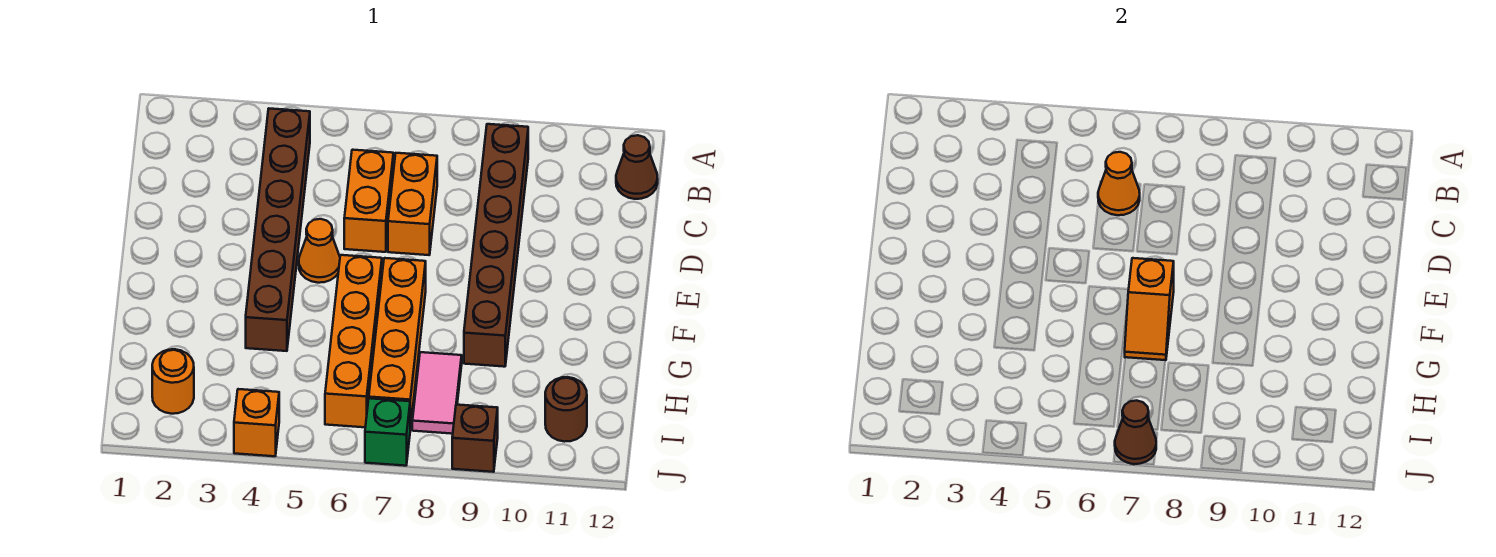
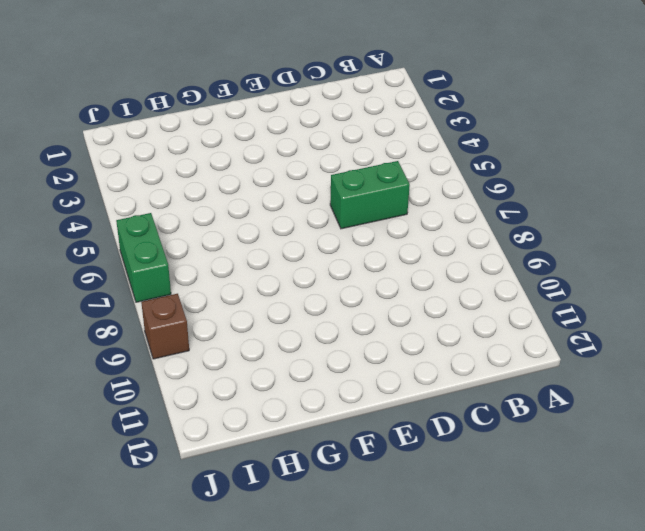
green brick C6:D6 level 1 -> orange brick C6:D6 level 1
green brick J6:J7 level 1 -> green brick J7 level 1
none -> brown brick B4:G4 level 1
none -> brown brick B9:G9 level 1
none -> brown cone B12 level 1

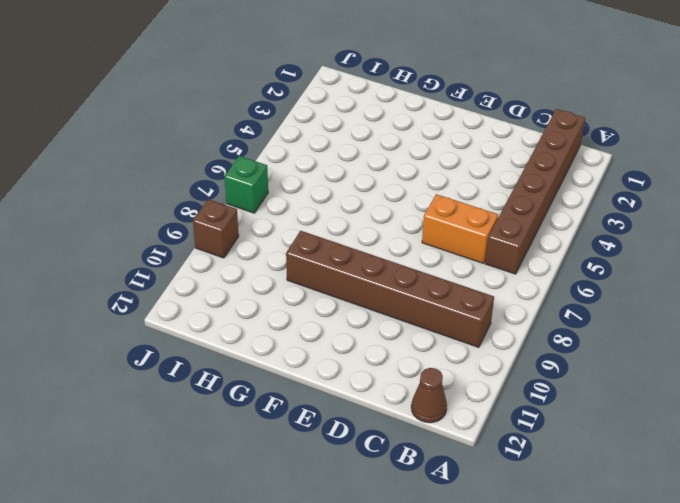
brown brick B1:B6 level 1 -> brown brick B4:G4 level 1
none -> orange brick C7:D7 level 1
none -> orange cone E5 level 1
none -> orange brick F6:I6 level 1

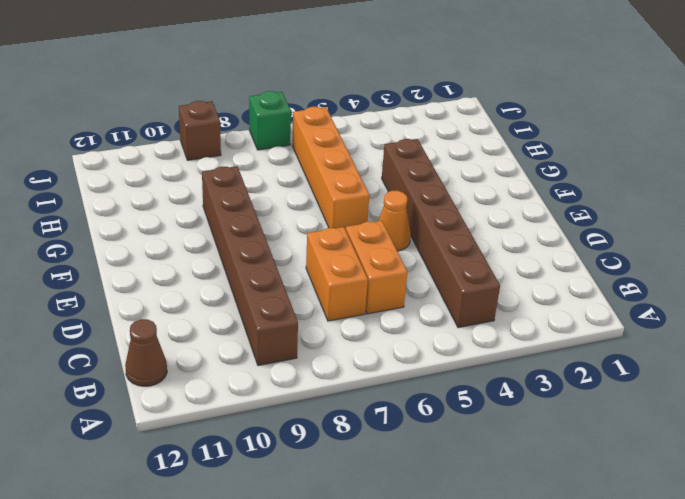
none -> orange brick F7:I7 level 1
none -> pink tile H8:I8 level 1
none -> orange round brick I2 level 1

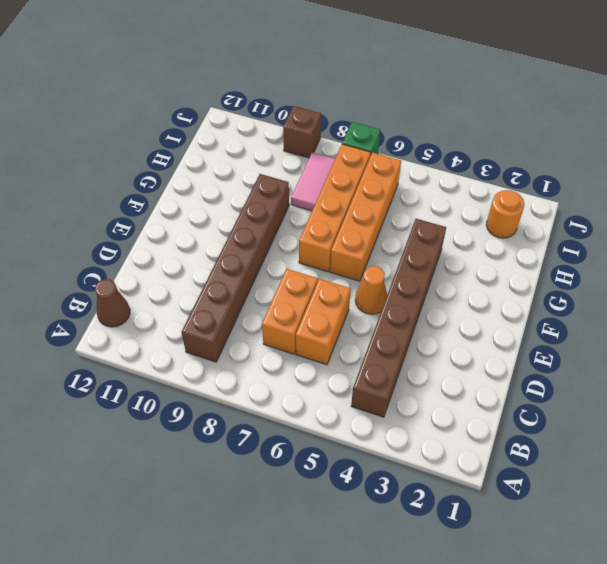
none -> brown round brick I11 level 1
none -> orange brick J4 level 1
none -> orange cone C6 level 2

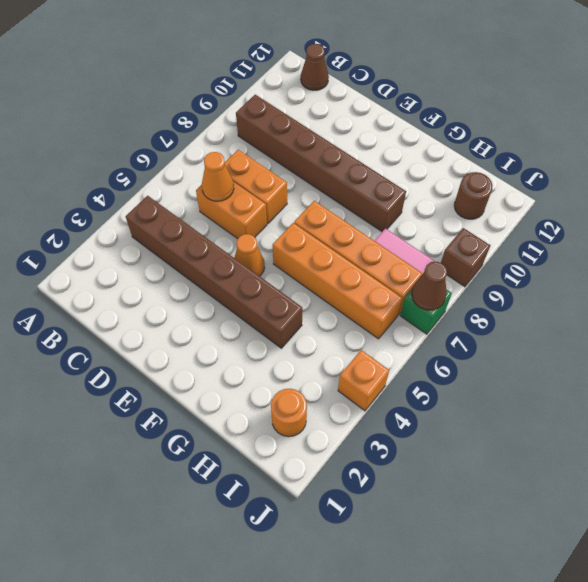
none -> orange slope F7:G7 level 2 top F

